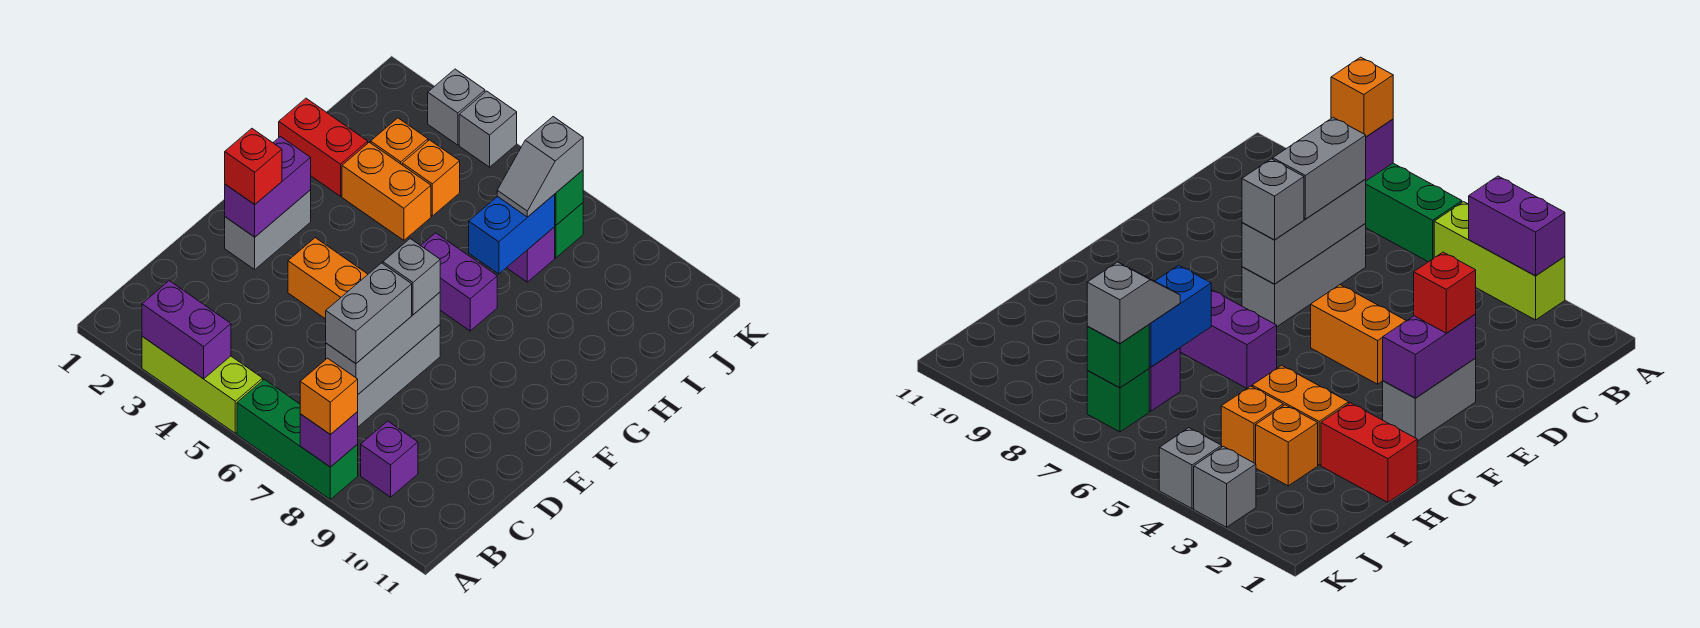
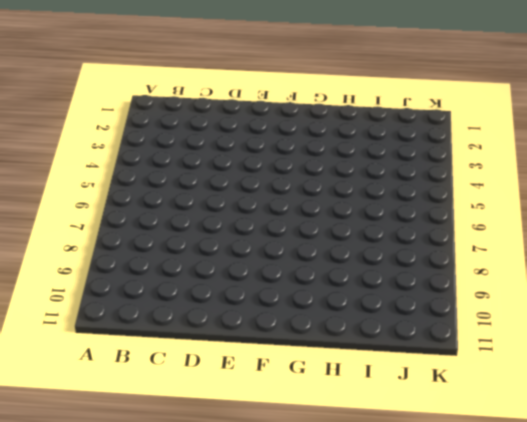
none -> lime brick A3:A5 level 1
none -> green brick A6:A8 level 1
none -> purple brick B9 level 1

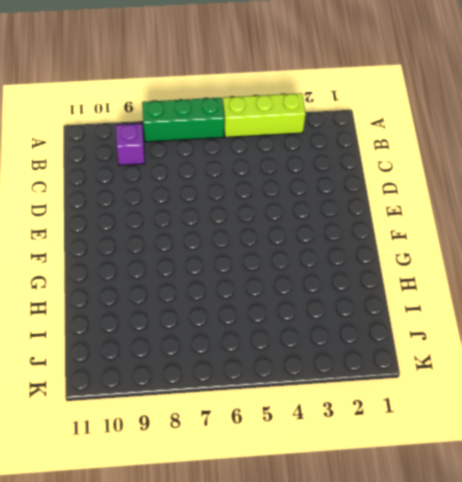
none -> grey brick C7:E7 level 1
none -> grey brick E2:F2 level 1
none -> orange brick E4:E5 level 1

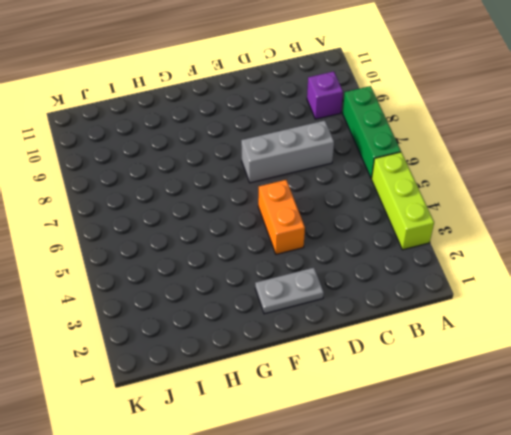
grey plate E2:F2 level 1 -> grey brick E2:F2 level 1
none -> purple brick G6:G7 level 1
none -> red brick H1:H2 level 1
none -> orange brick H3:H4 level 1

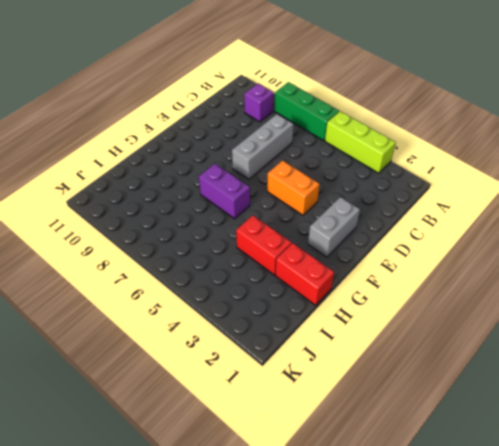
red brick H3:H4 level 1 -> orange brick H3:H4 level 1
none -> orange brick I3 level 1
none -> orange brick I4 level 1
none -> purple brick I7 level 1

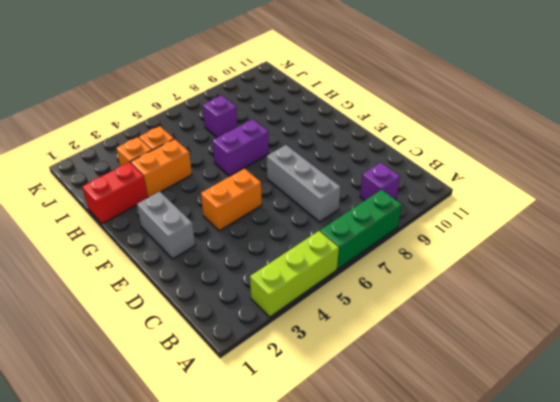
none -> green brick J7 level 1
none -> grey brick K3 level 1
none -> grey brick K4 level 1

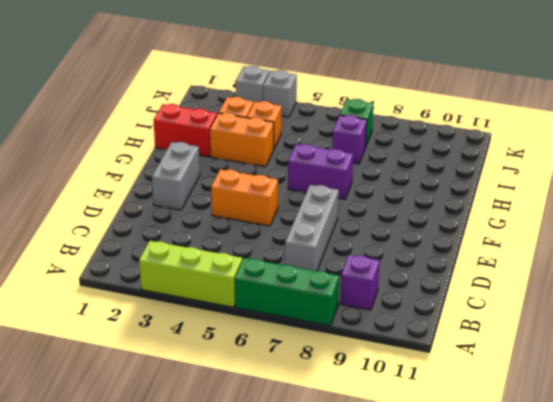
none -> purple brick A3:A4 level 2
none -> purple brick A8 level 2
none -> grey brick C7:E7 level 2

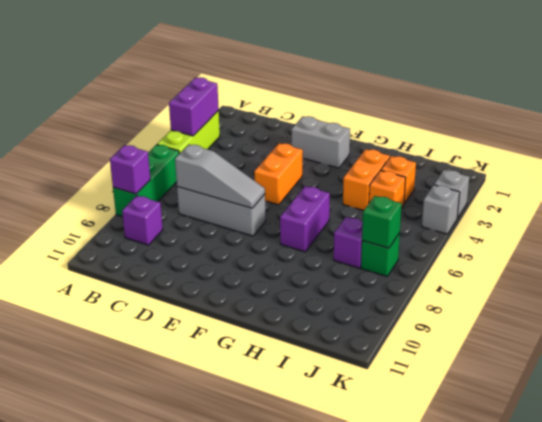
grey slope C7:E7 level 2 top C -> grey brick C7:E7 level 2
none -> red brick H1:H2 level 1
none -> purple brick E2:F2 level 2
none -> blue brick H7:I7 level 2

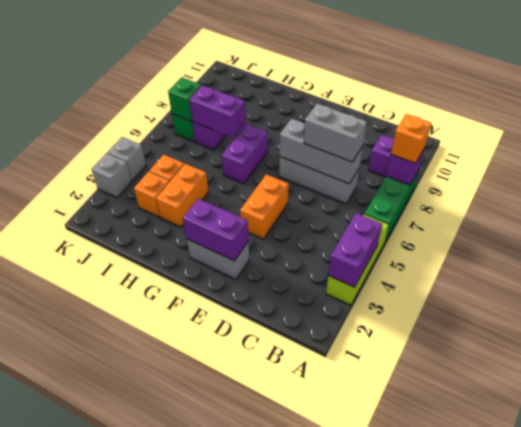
purple brick H7:I7 level 2 -> blue brick H7:I7 level 2
none -> red brick H1:H2 level 1
none -> red brick E2 level 3
none -> grey brick E7 level 3

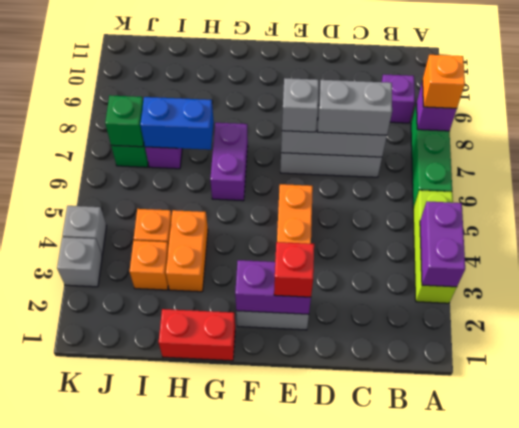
red brick G1:H1 level 1 -> red brick H1:H2 level 1
none -> grey slope I7:J7 level 3 top J

